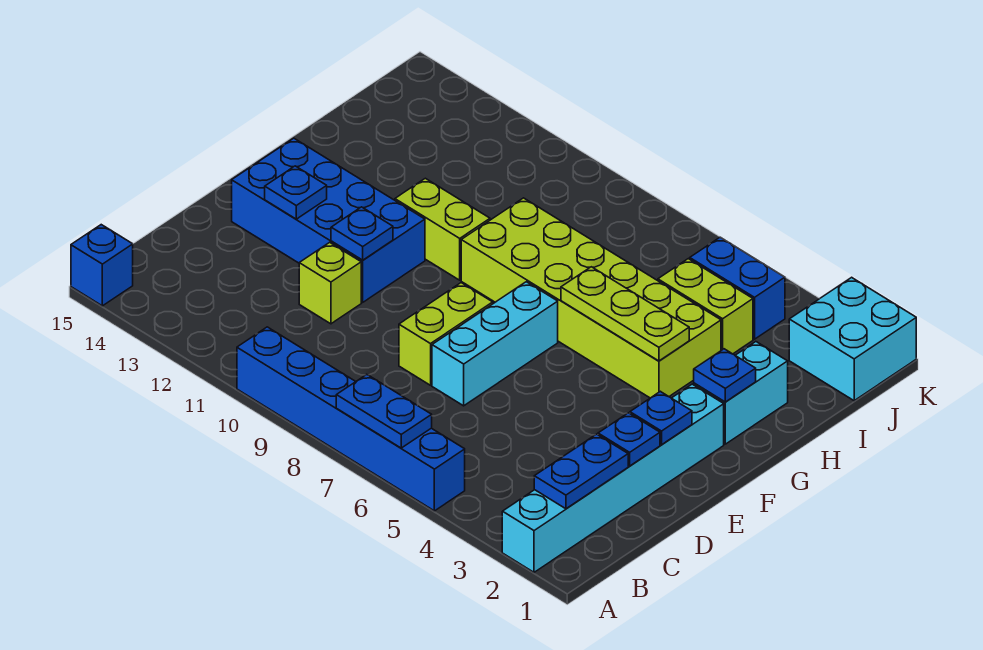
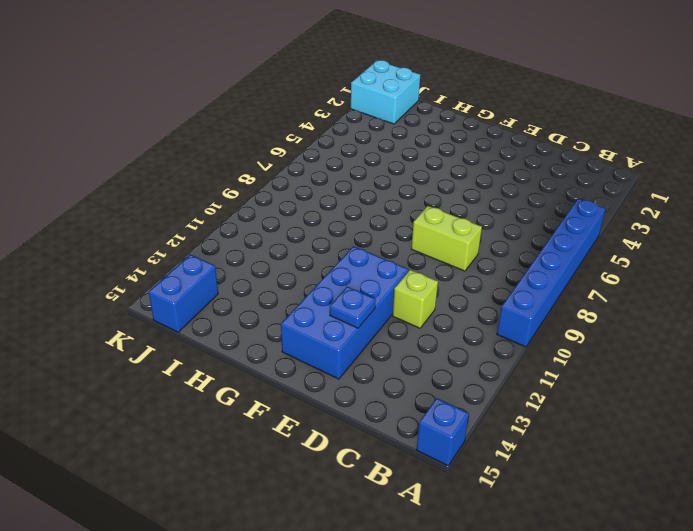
blue brick J14:J15 level 1 -> blue brick J4:J5 level 1
none -> cyan brick A2:F2 level 1
none -> cyan brick D7:F7 level 1
none -> cyan brick G2:H2 level 1

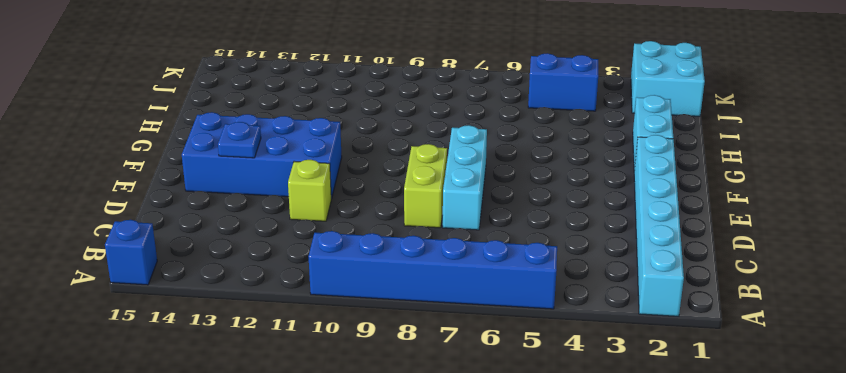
none -> lime brick G4:H9 level 1
none -> lime brick G10:G11 level 1
none -> lime brick I4:I5 level 1

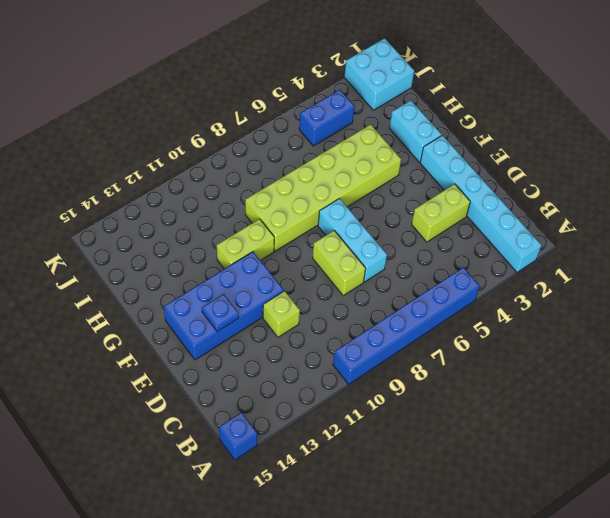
lime brick D3:D4 level 1 -> lime brick I4:I5 level 1
none -> blue plate A6:A7 level 2
none -> blue plate B2:C2 level 2
none -> blue plate D2 level 2

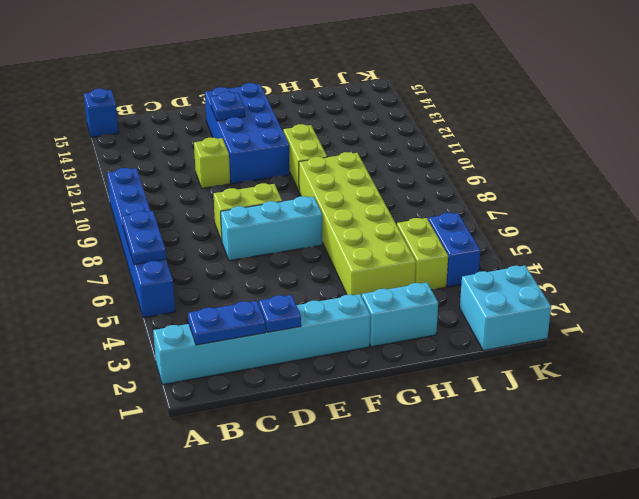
none -> blue plate E2 level 2
none -> blue plate E11 level 2
none -> blue plate G2 level 2

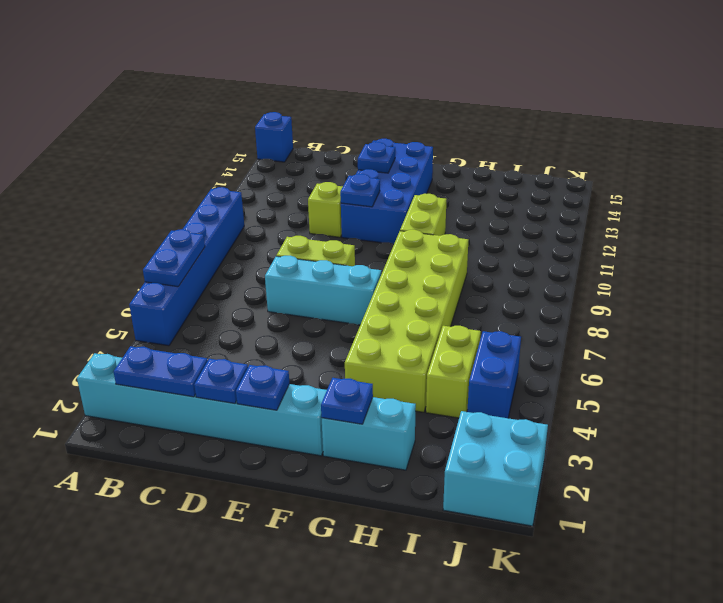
none -> lime plate G4:G6 level 2

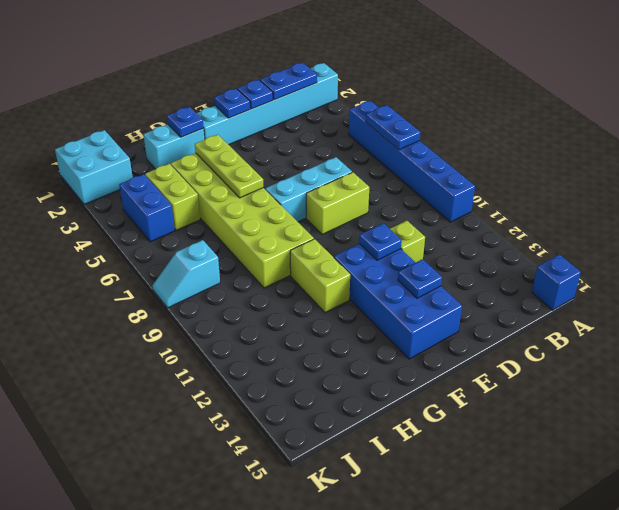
cyan slope J8:K8 level 1 top J -> none

